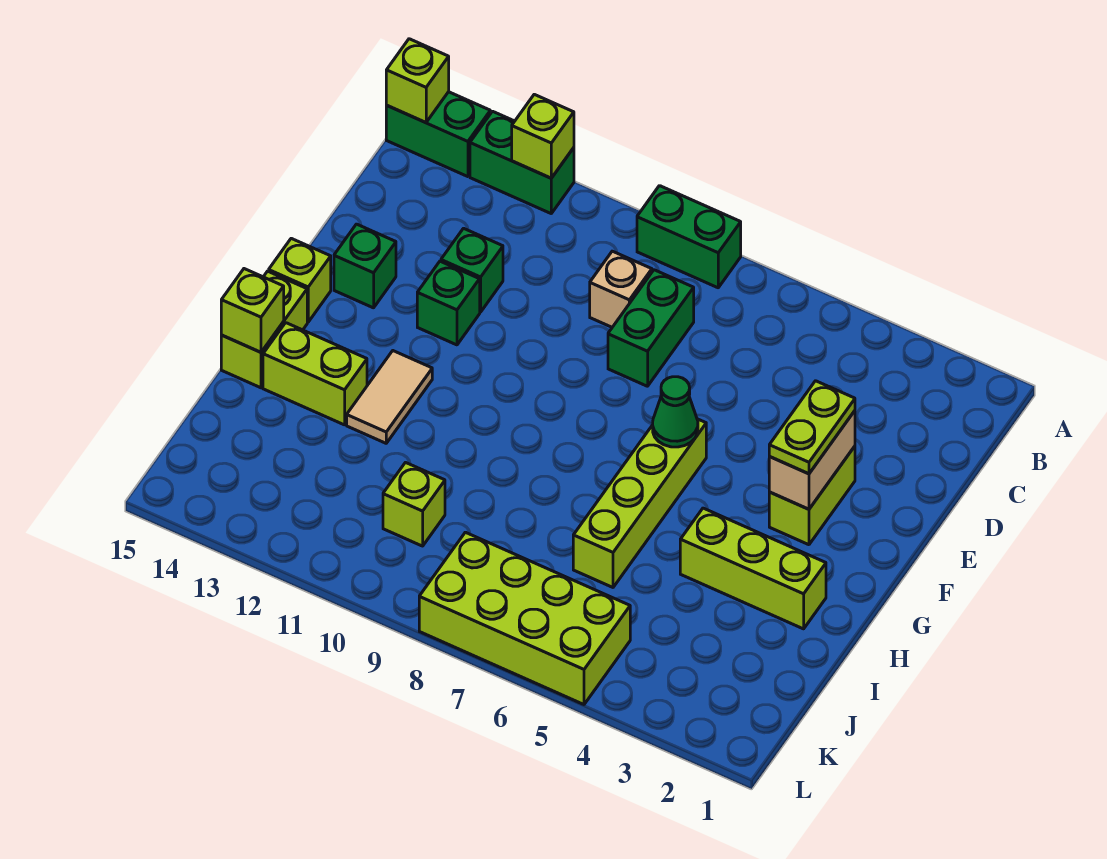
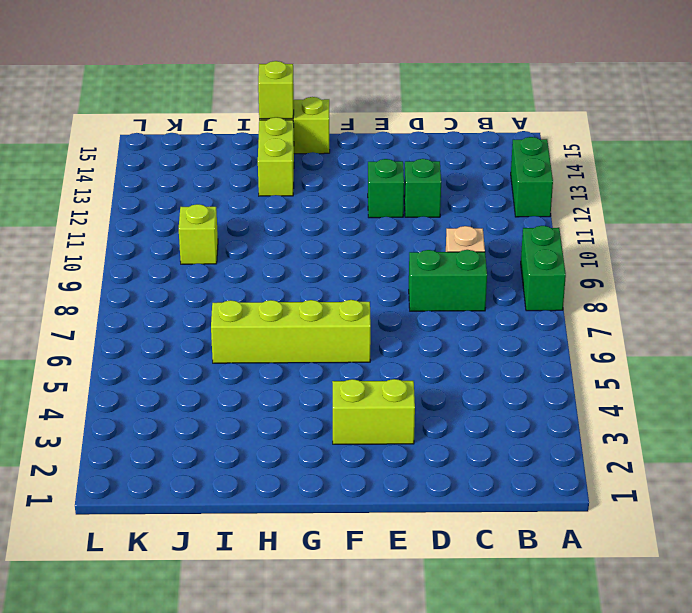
none -> green brick A14:A15 level 1
none -> green brick E14 level 1
none -> lime brick F15 level 1

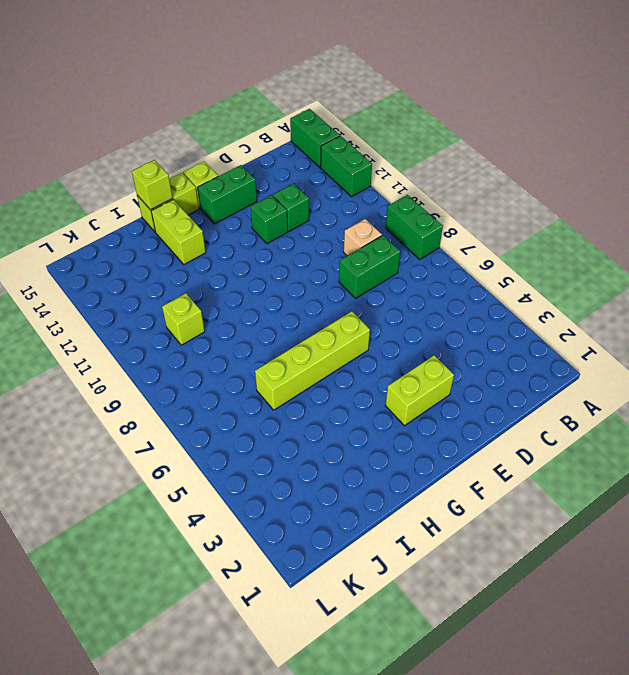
green brick E14:F14 level 1 -> green brick E14 level 1
none -> tan tile G12:H12 level 1
none -> lime brick H2:H4 level 1
none -> lime brick K5:L8 level 1

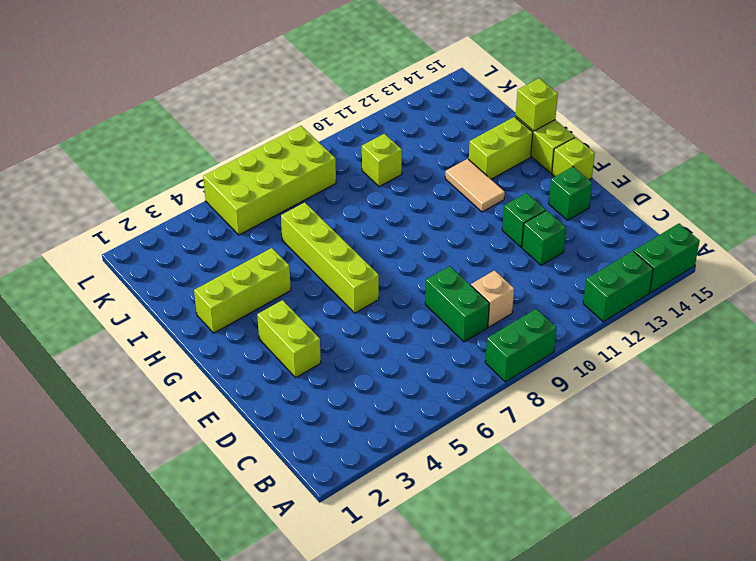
none -> lime brick A12 level 2
none -> lime brick A15 level 2
none -> tan brick E3:F3 level 2

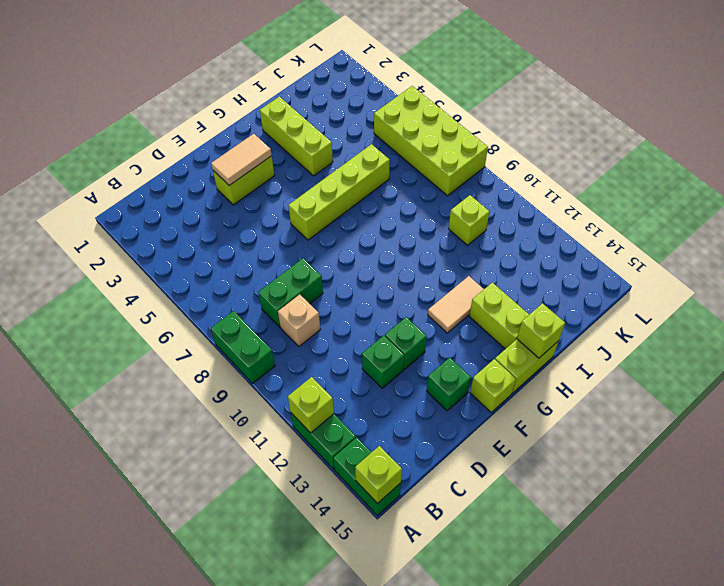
tan tile E3:F3 level 2 -> tan brick E3:F3 level 2
none -> green cone F6 level 2
none -> lime plate E3:F3 level 3

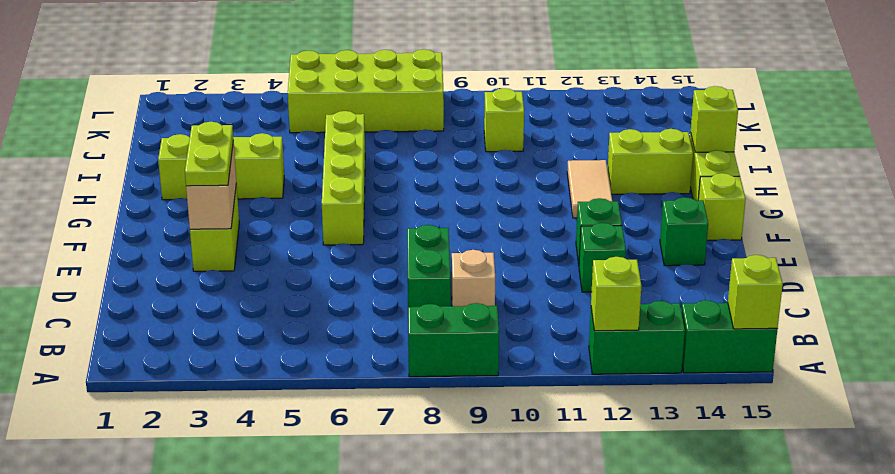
none -> green cone F6 level 2

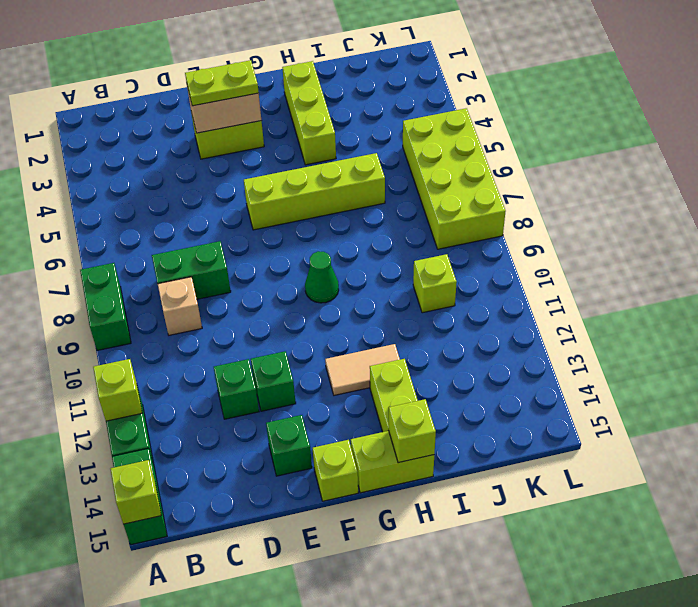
green cone G9 level 1 -> green cone F6 level 2

